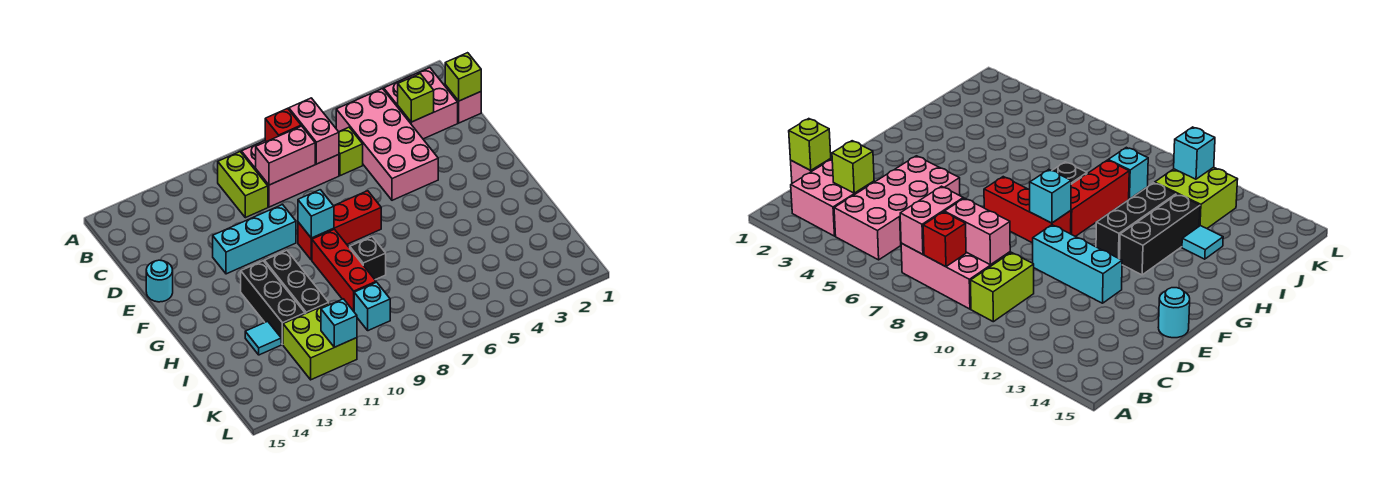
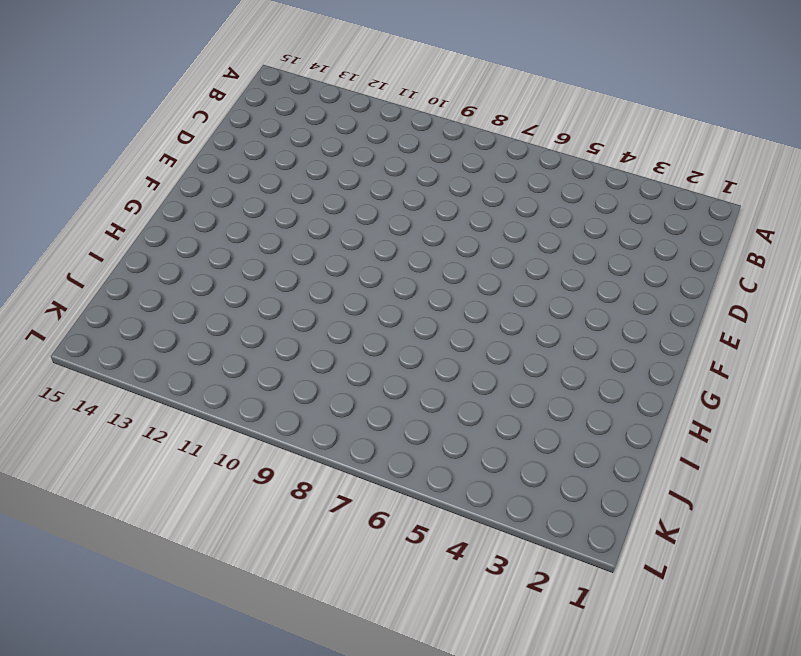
none -> pink brick B2:C3 level 1
none -> pink brick B4:E5 level 1
none -> pink brick B7:C9 level 1

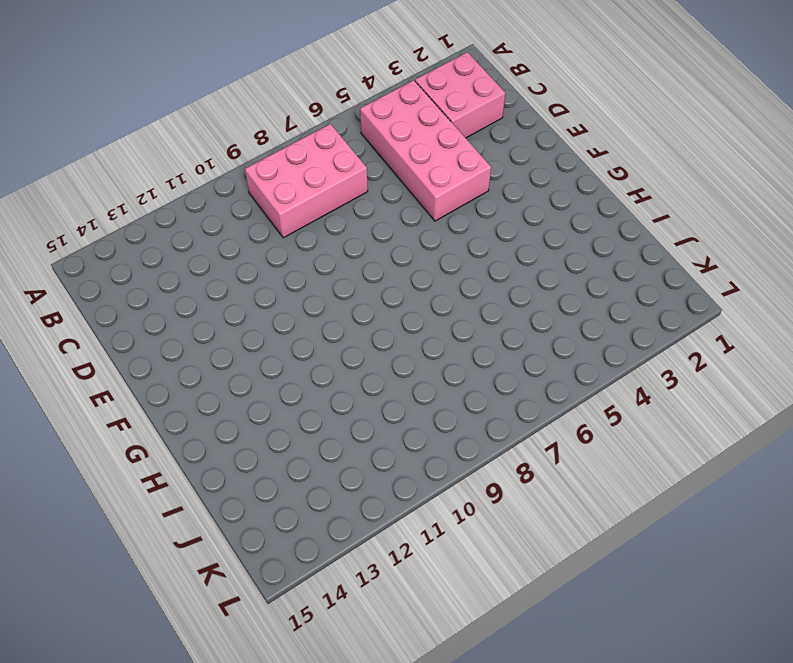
none -> lime brick B10:C10 level 1
none -> pink brick C1 level 1
none -> lime brick C6 level 1

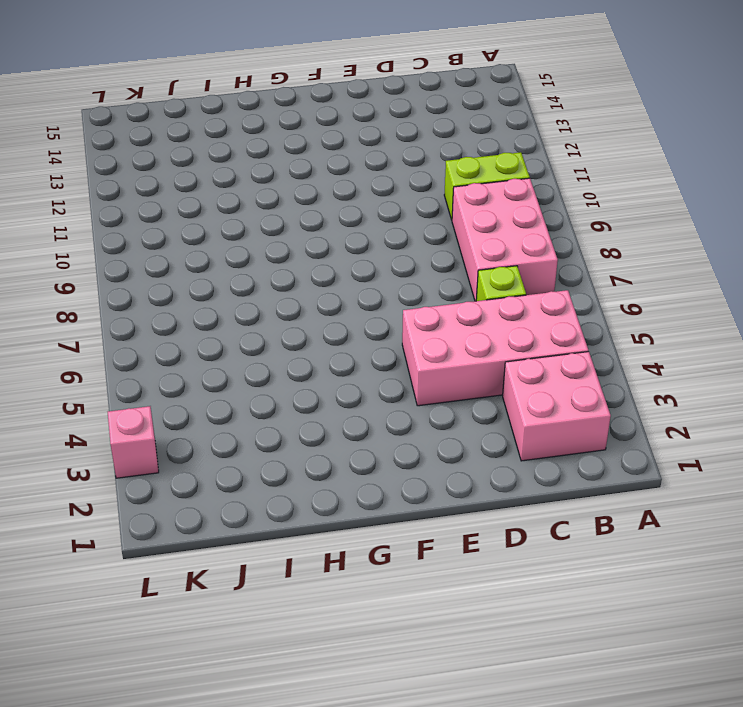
pink brick L3 level 1 -> pink brick C1 level 1
none -> cyan brick E10:E12 level 1
none -> cyan round brick E15 level 1
none -> red brick F7:F9 level 1

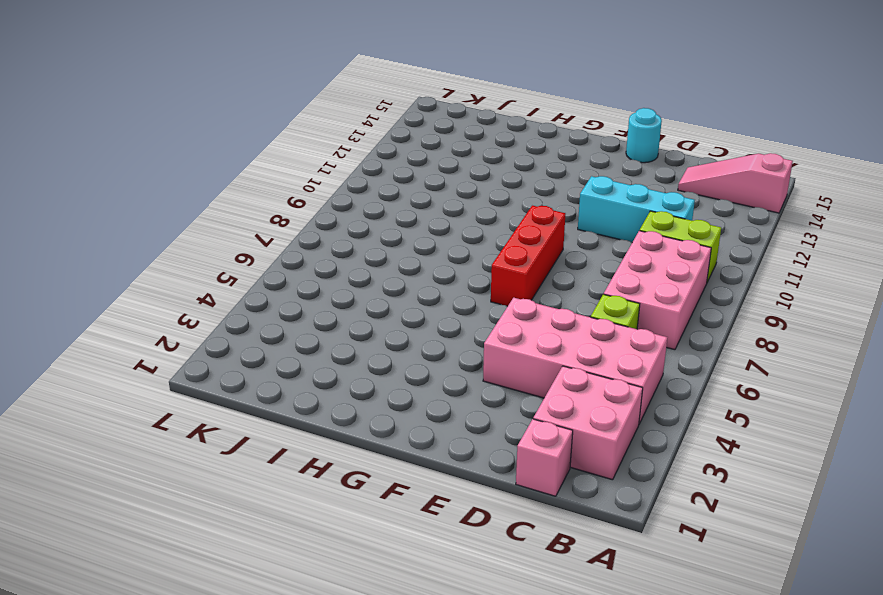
pink slope A14:C14 level 1 top A -> none
cyan brick C11:E11 level 1 -> cyan brick E10:E12 level 1
none -> red brick G9:I9 level 1
none -> black brick G11:I11 level 1
none -> black brick G12:I12 level 1

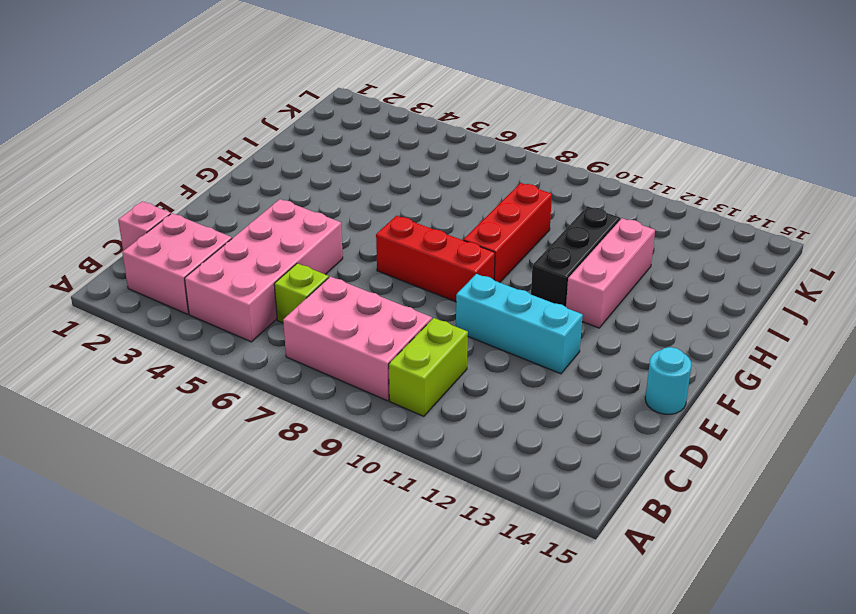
pink brick G12:I12 level 1 -> black brick G12:I12 level 1
none -> black brick H8 level 1
none -> cyan tile I13 level 1
none -> cyan brick J9 level 1

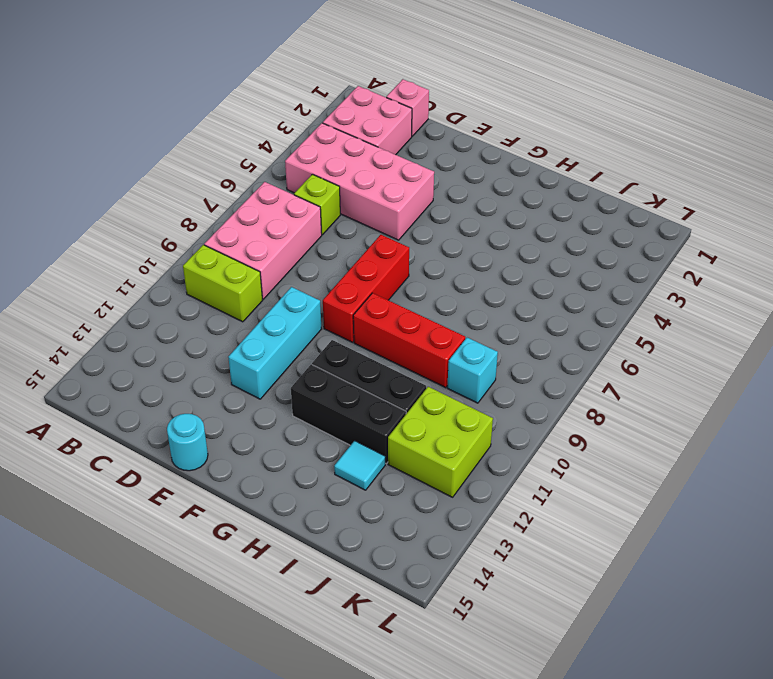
none -> black brick H8 level 1
none -> pink brick B7:C7 level 2
none -> red brick B8 level 2

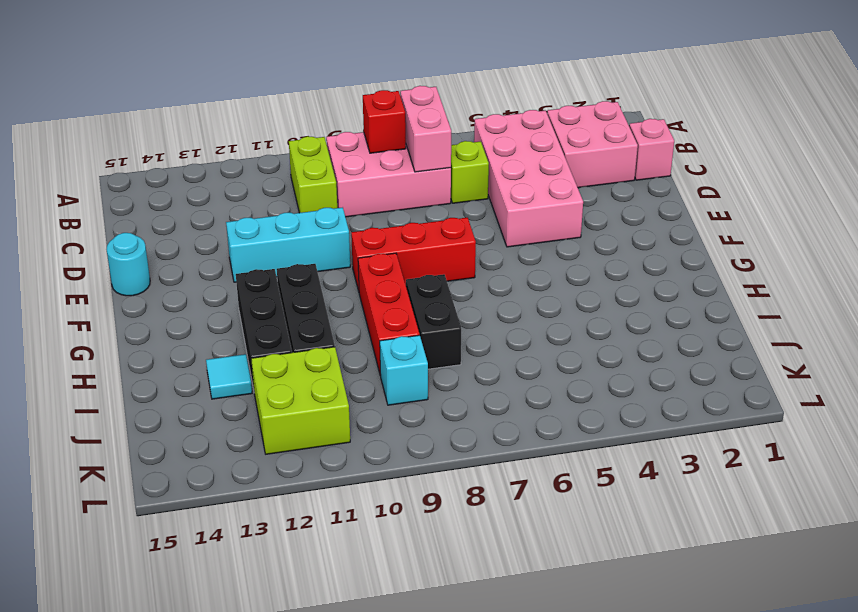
black brick H8:I8 level 1 -> black brick H8 level 1
none -> lime brick C1 level 2
none -> lime brick C3 level 2
none -> pink brick C8:C9 level 2

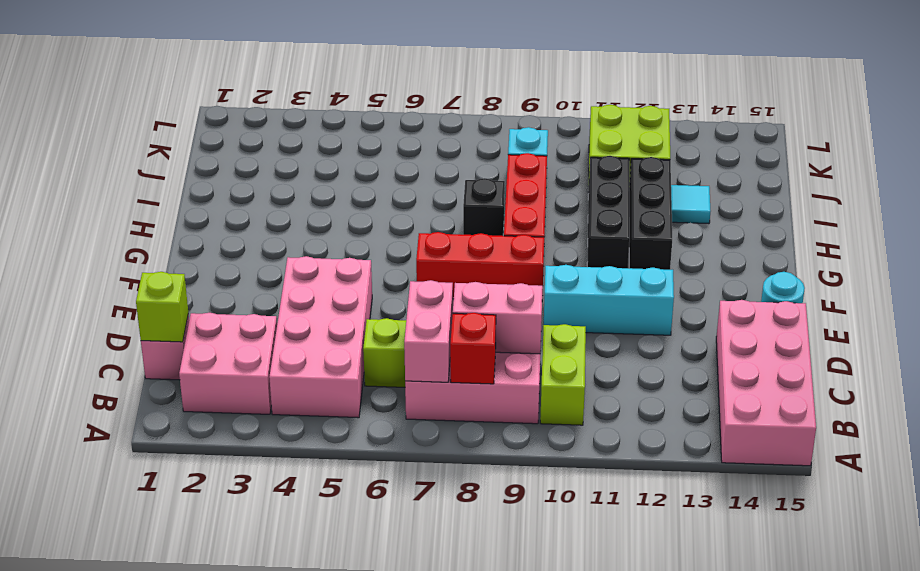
pink brick A14:D15 level 1 -> none
none -> lime brick C3 level 2
none -> cyan brick F9 level 2
none -> cyan brick K11 level 2

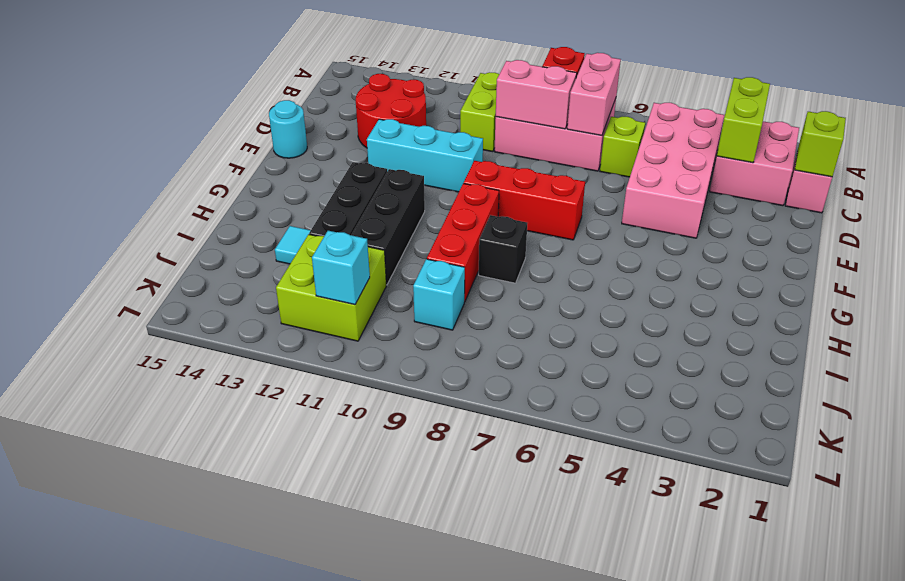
lime brick B3:C3 level 2 -> lime brick C3 level 2
red round brick C12:D13 level 1 -> none
none -> cyan brick F9 level 2

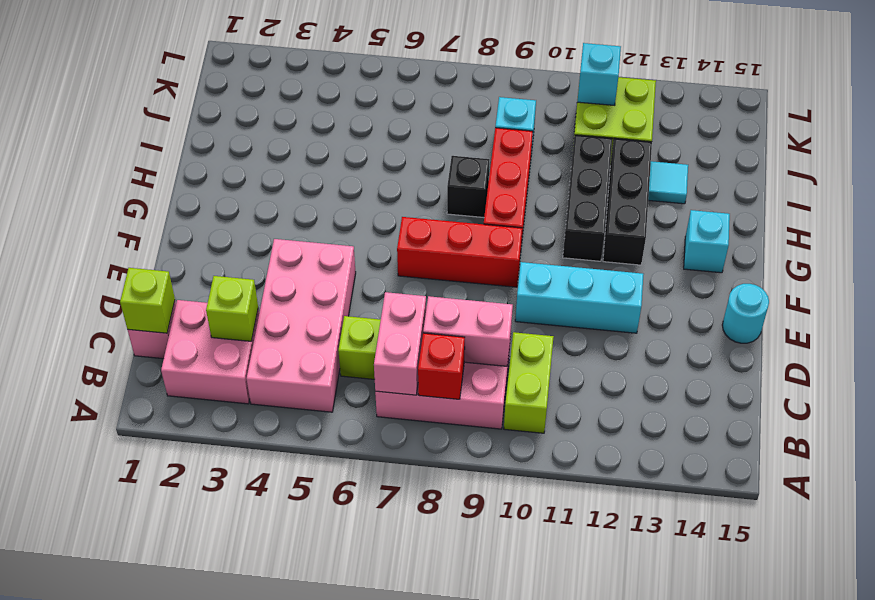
cyan brick G14 level 1 -> cyan brick F9 level 2

